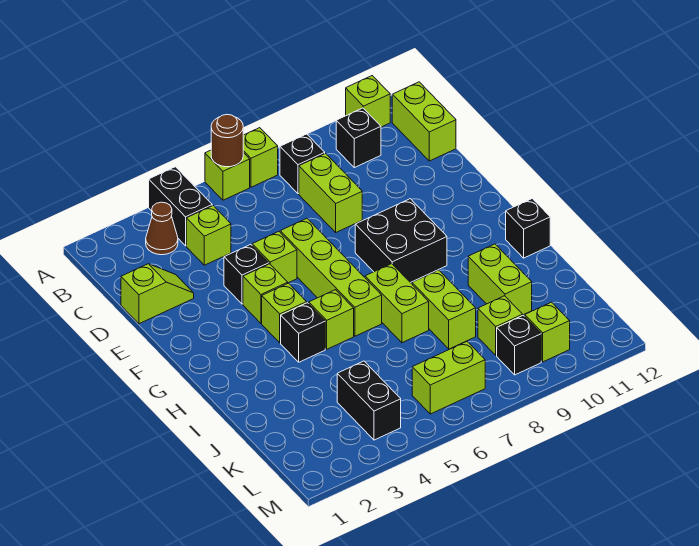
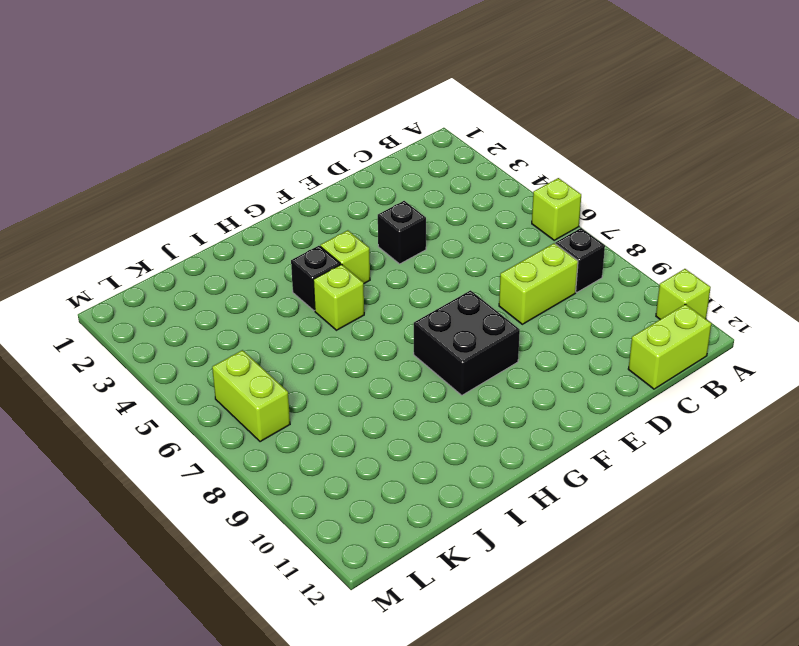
none -> black brick A4:B4 level 1
none -> lime brick A7 level 1
none -> brown cone B3 level 1

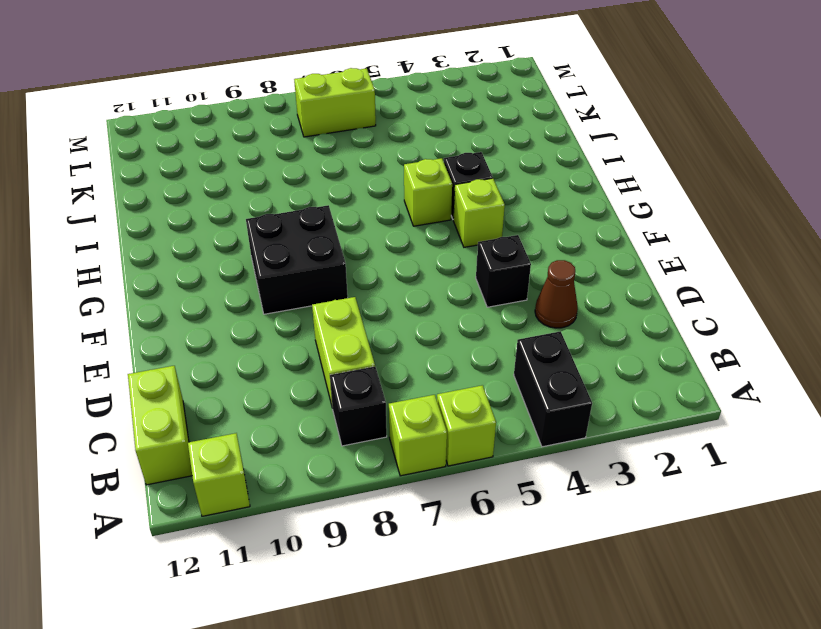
brown cone D3 level 1 -> brown cone B3 level 1
none -> black brick B10 level 1
none -> lime brick C4 level 1
none -> lime slope D1:D2 level 1 top 1

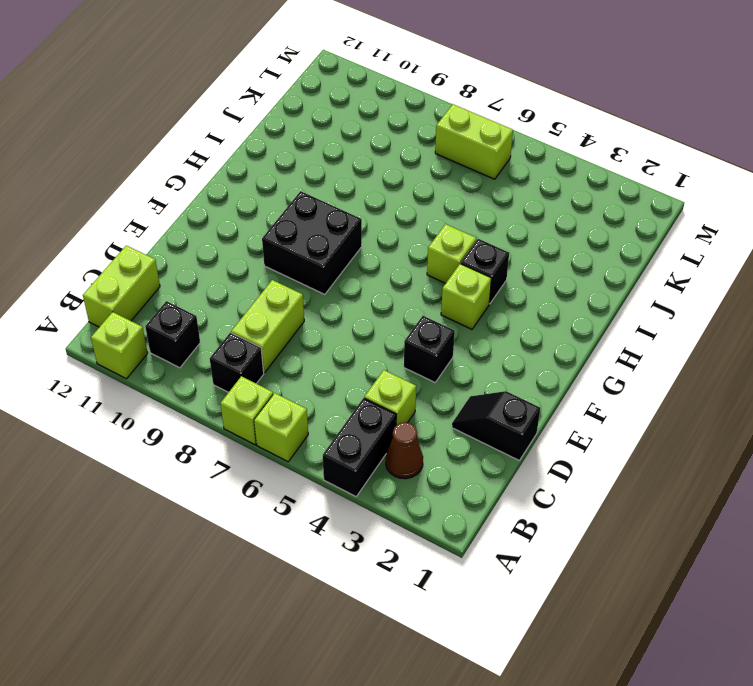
black slope D1:D2 level 1 top 1 -> lime slope D1:D2 level 1 top 1
none -> lime brick E5 level 1
none -> lime brick E6:H6 level 1
none -> lime brick F4 level 1

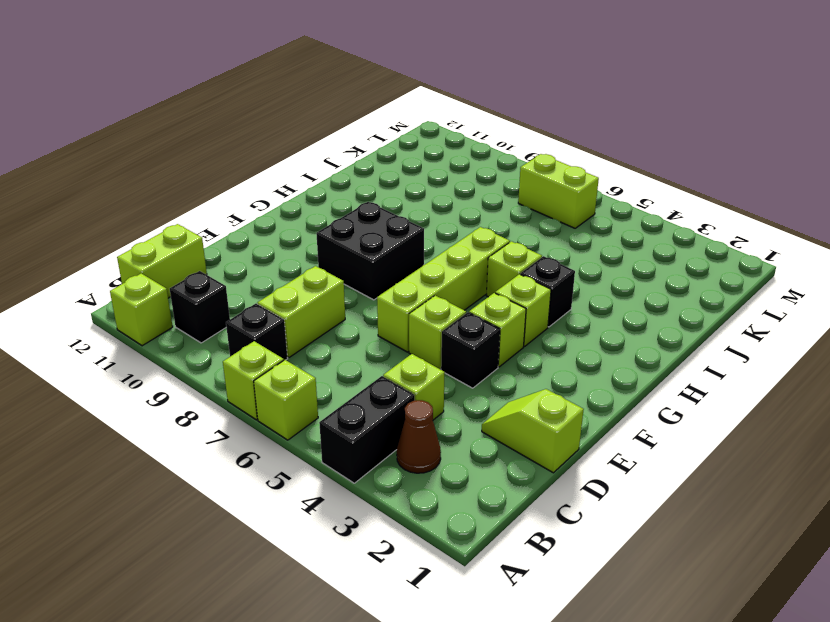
none -> lime brick H7:I7 level 1
none -> black brick H12 level 1
none -> lime brick I8:J8 level 1

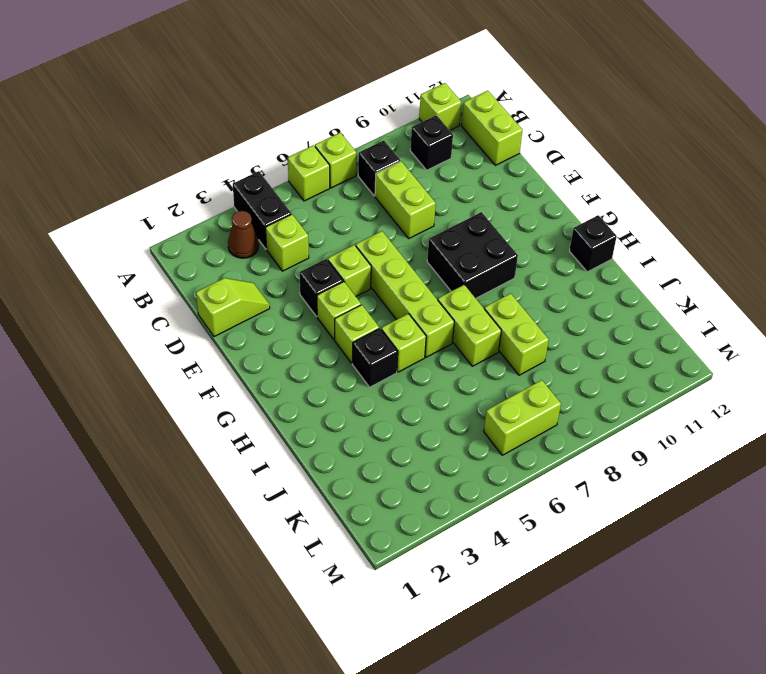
none -> lime brick I10:J10 level 1
none -> black brick K4:L4 level 1
none -> lime brick K9 level 1

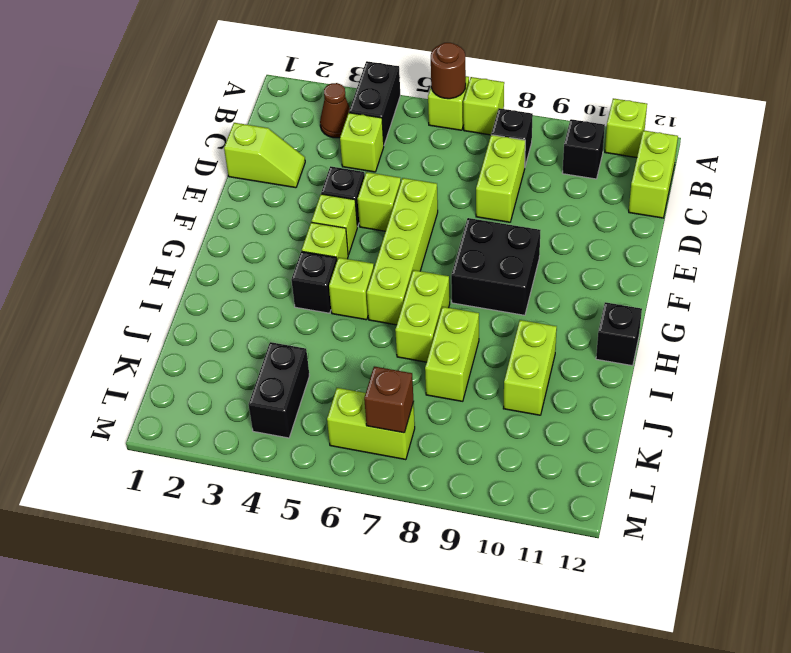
brown brick L7 level 2 -> none
none -> lime brick K9 level 1
none -> black brick L9 level 1
none -> lime brick L10 level 1

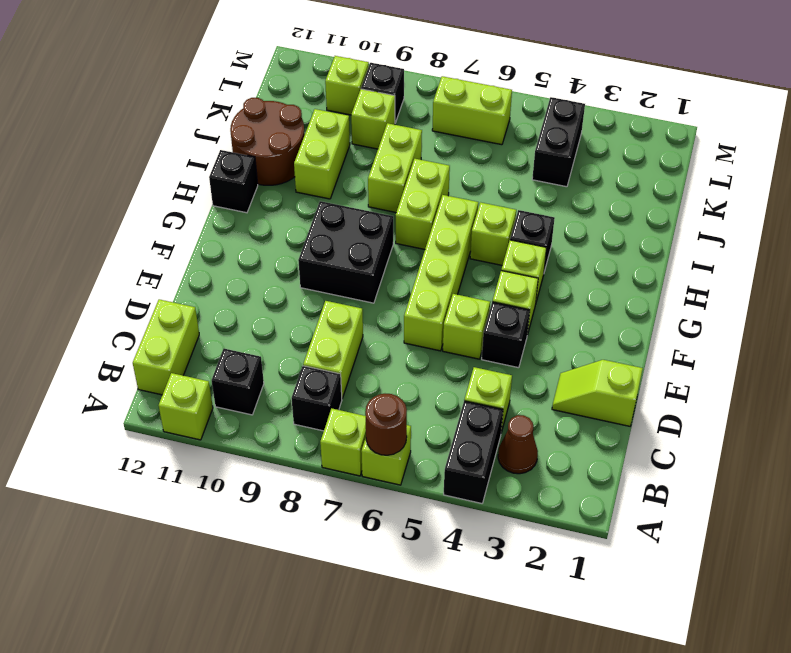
brown round brick I11:J12 level 1 -> none

